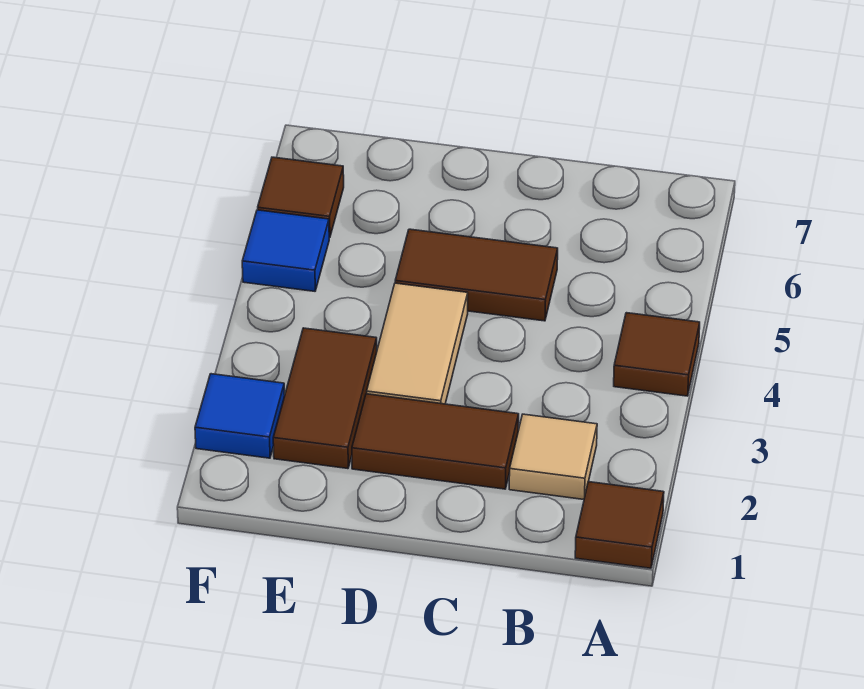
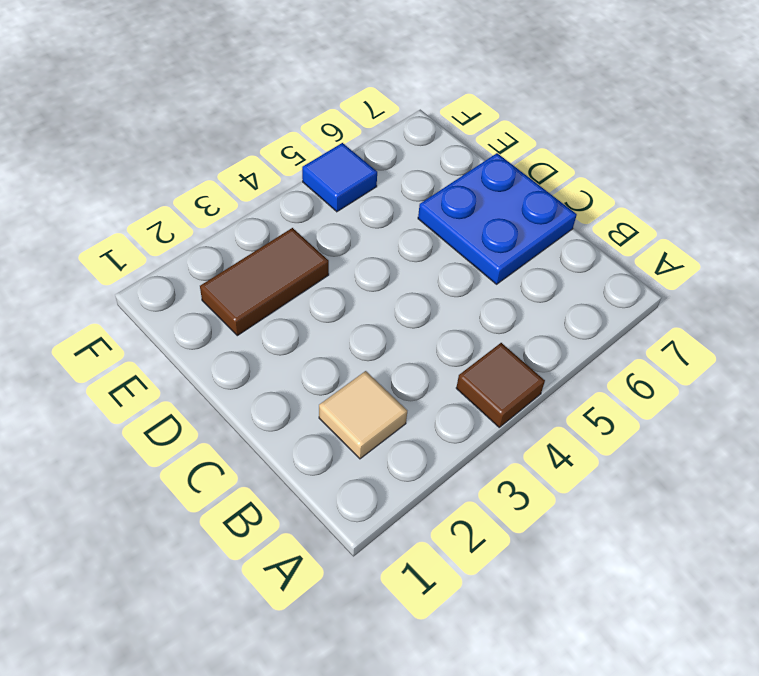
blue plate C6:D7 level 1 -> none
none -> brown tile A1 level 1
none -> brown tile C2:D2 level 1

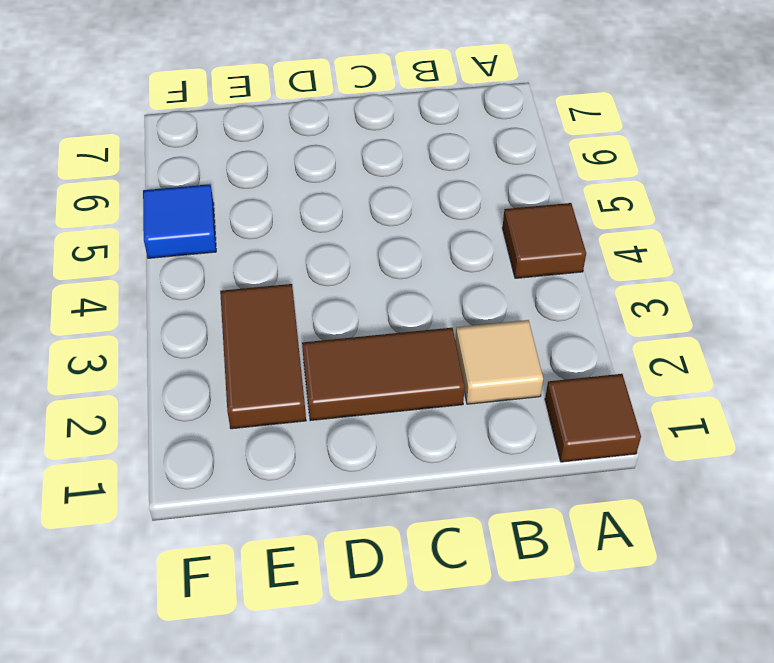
none -> brown tile C5:D5 level 1
none -> tan tile D3:D4 level 1

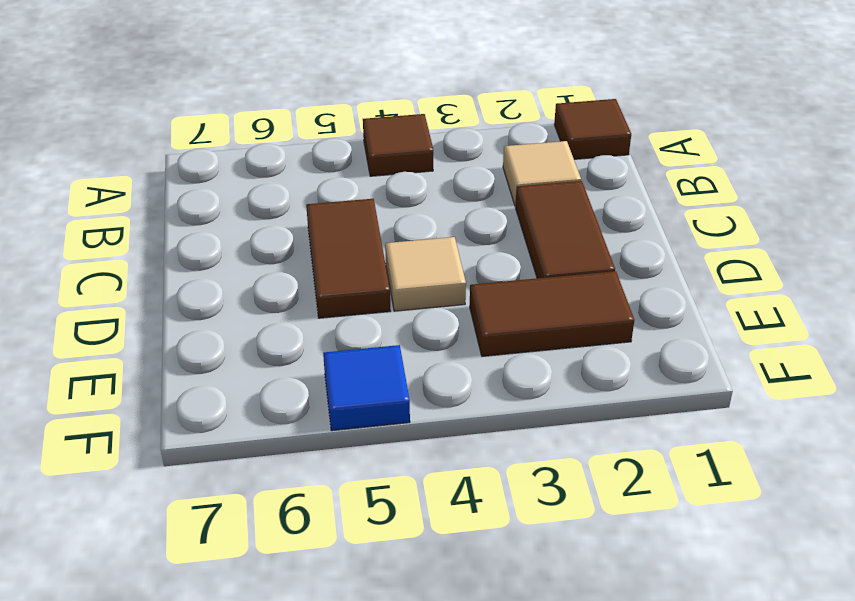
tan tile D4 level 1 -> tan tile D3:D4 level 1
none -> blue tile F2 level 1
none -> brown tile F6 level 1

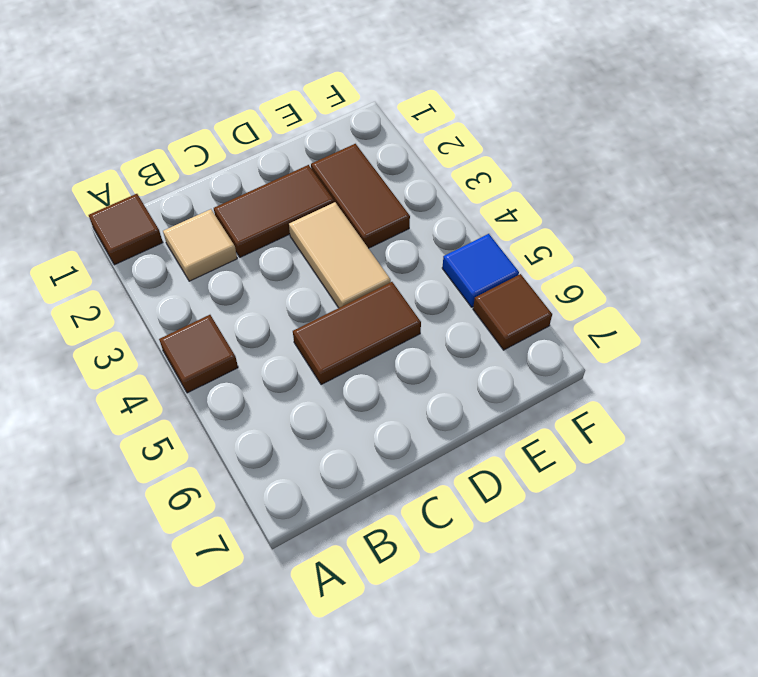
none -> blue tile F2 level 1

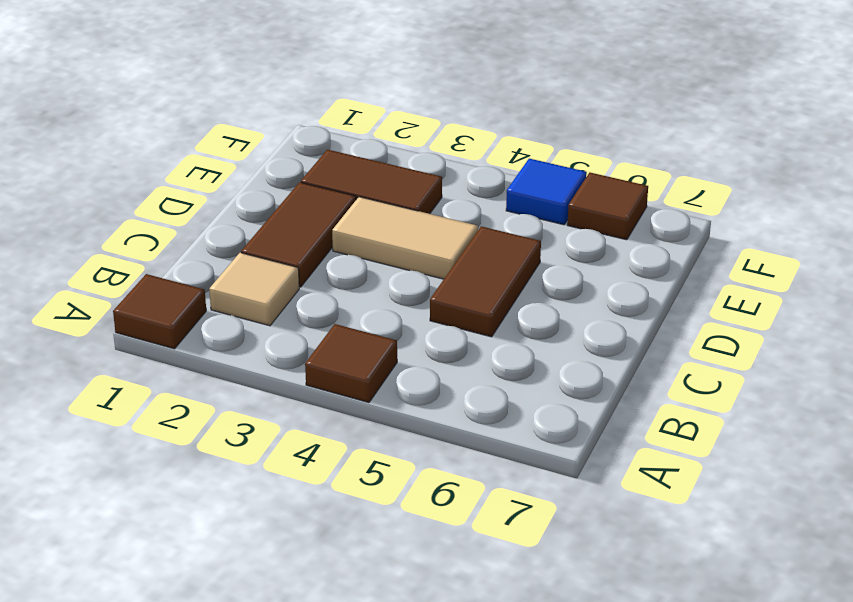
none -> blue tile F2 level 1

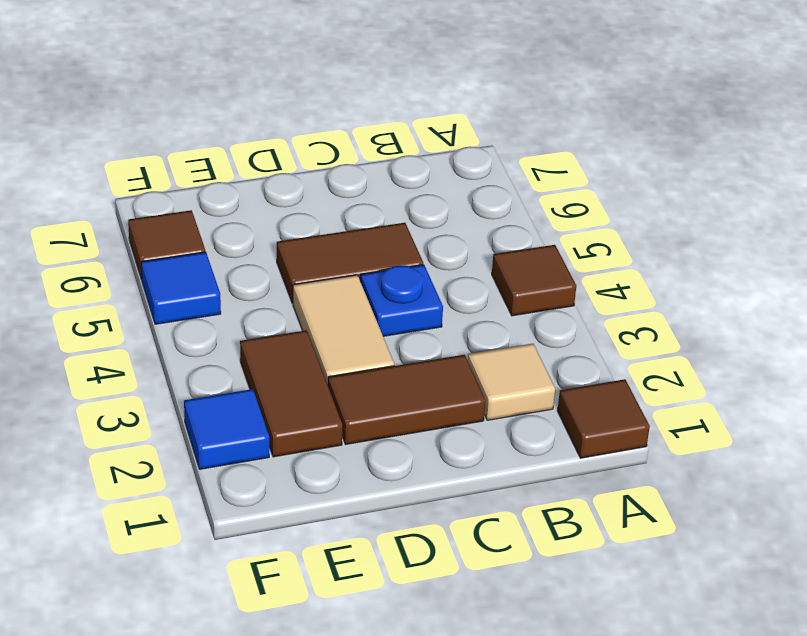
blue plate C4 level 1 -> none

